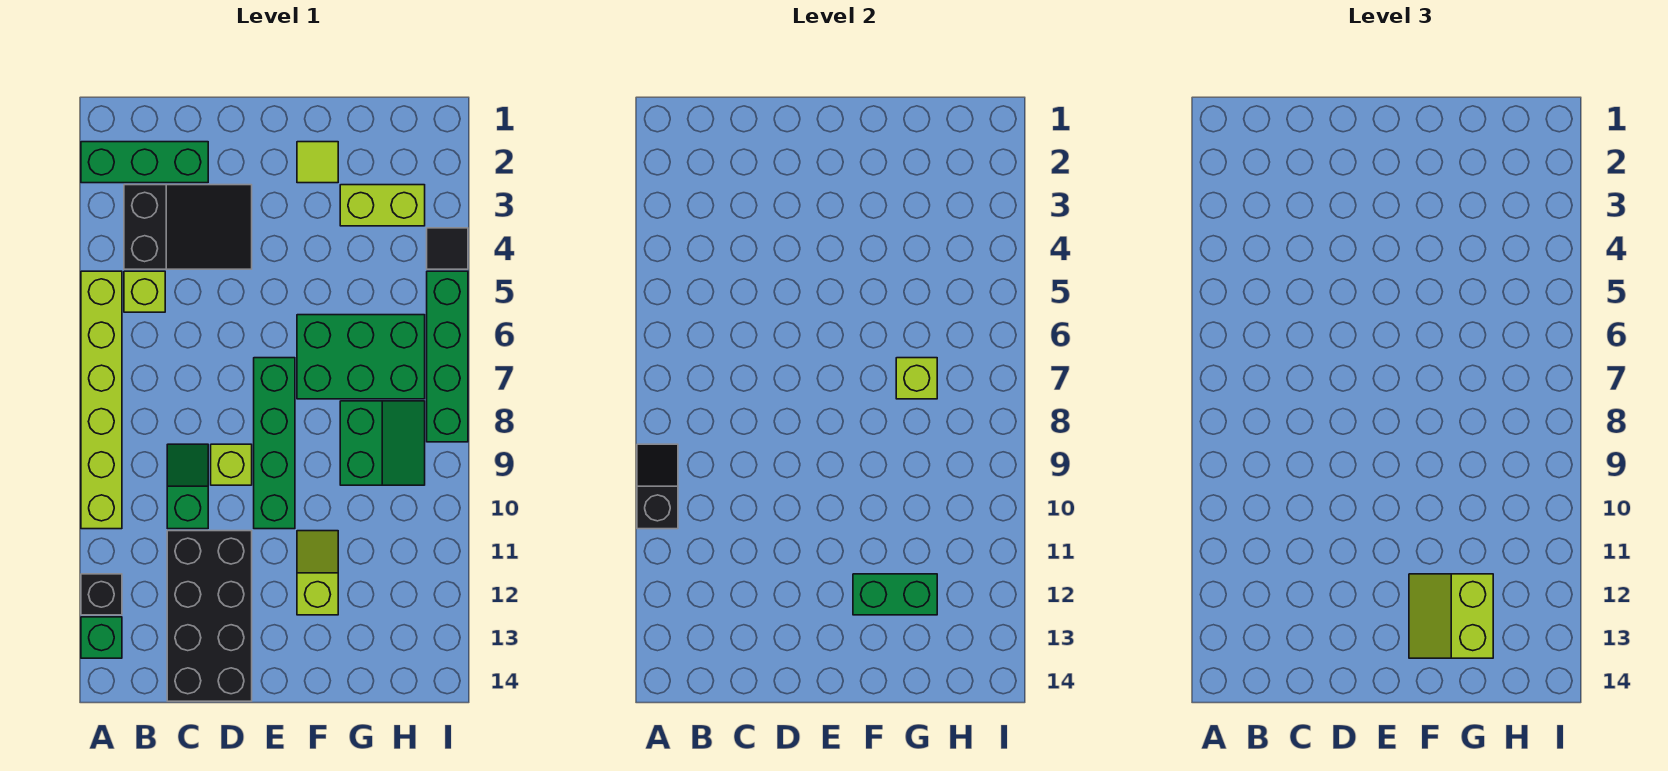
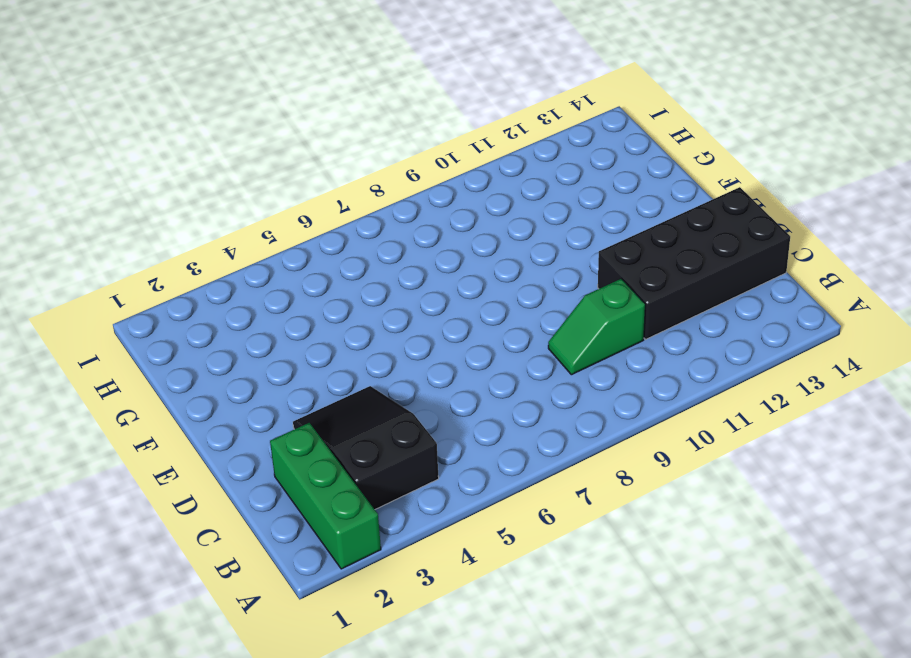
none -> lime brick A5:A10 level 1
none -> black brick A12 level 1
none -> green brick A13 level 1

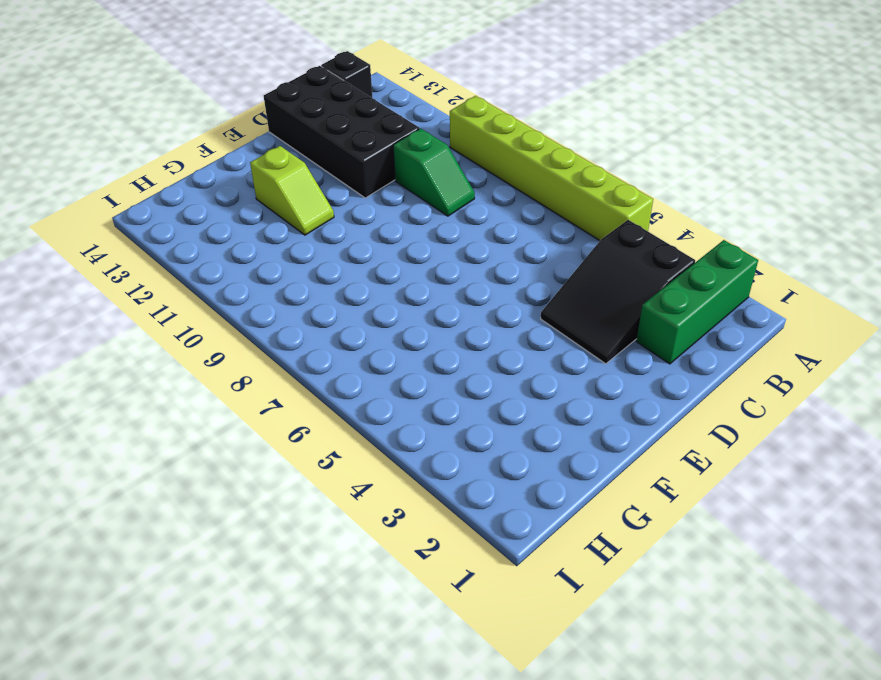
black brick B14 level 1 -> black brick A12 level 1
none -> green brick A13 level 1
none -> lime brick B5 level 1
none -> lime brick D9 level 1

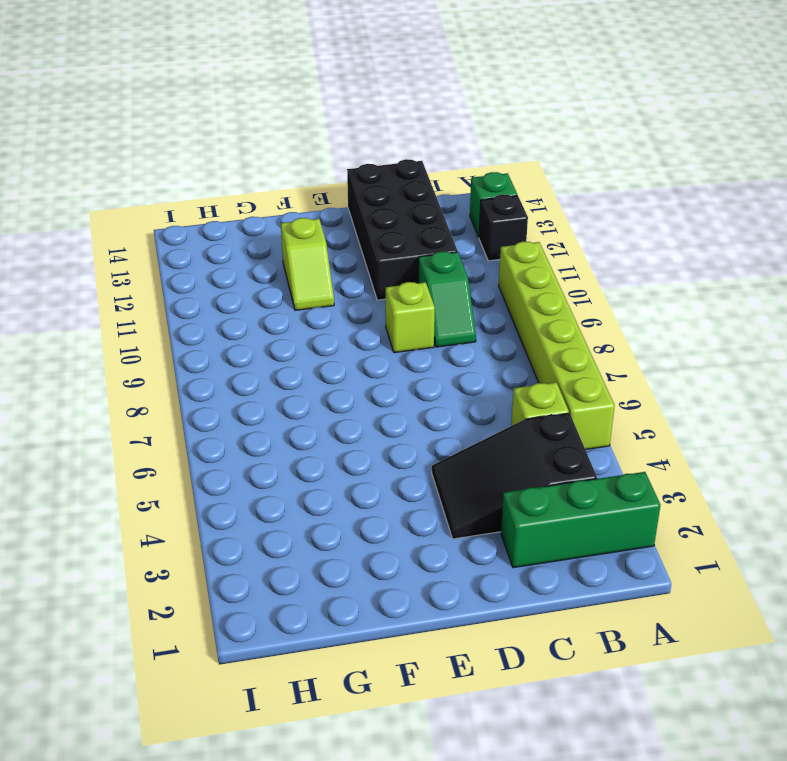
none -> green brick E7:E10 level 1
none -> lime tile F2 level 1
none -> green brick F6:H7 level 1

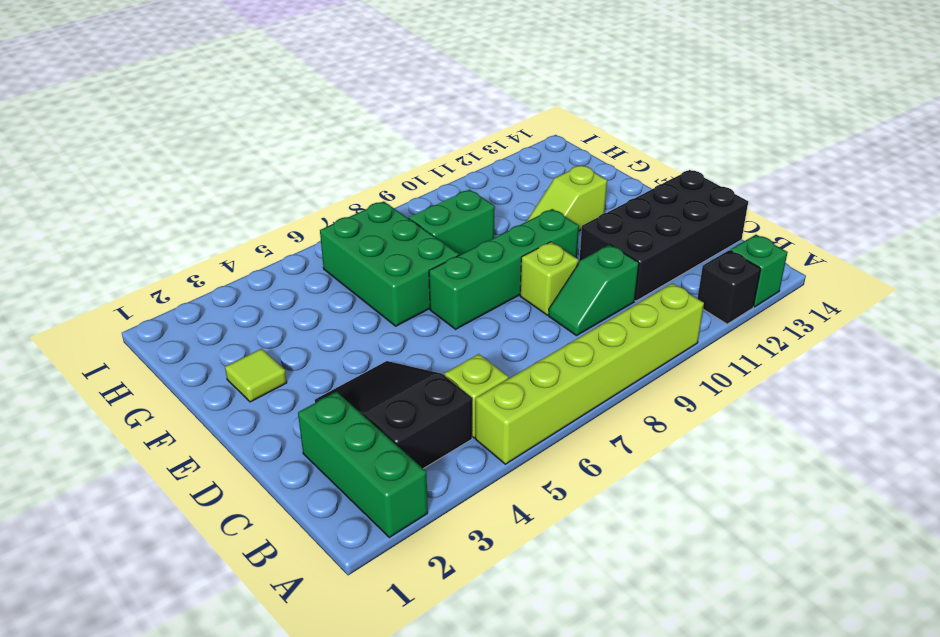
none -> lime brick G3:H3 level 1
none -> black tile I4 level 1
none -> green brick I5:I8 level 1

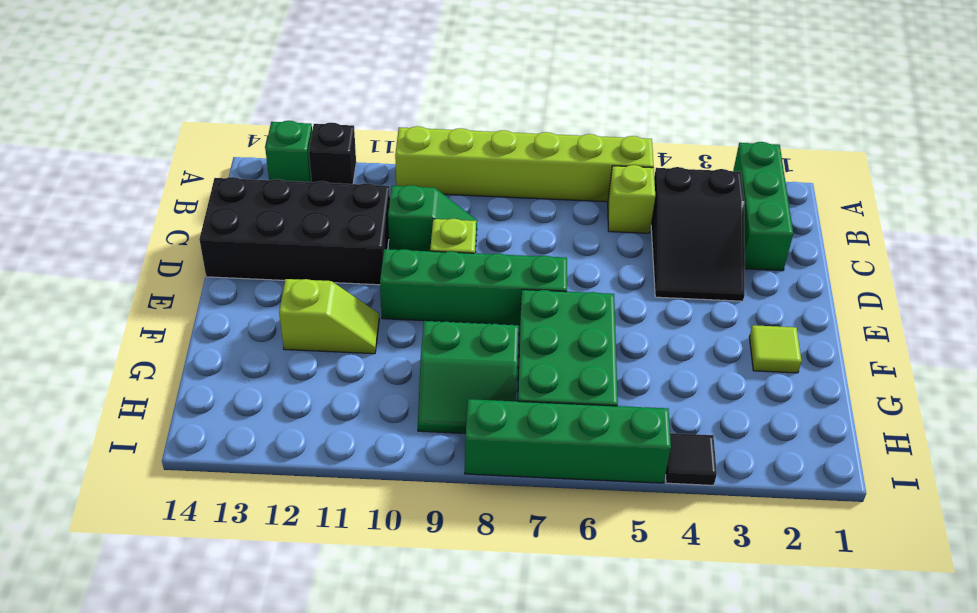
none -> lime brick G3:H3 level 1
none -> black slope A9:A10 level 2 top 10
none -> green brick F12:G12 level 2

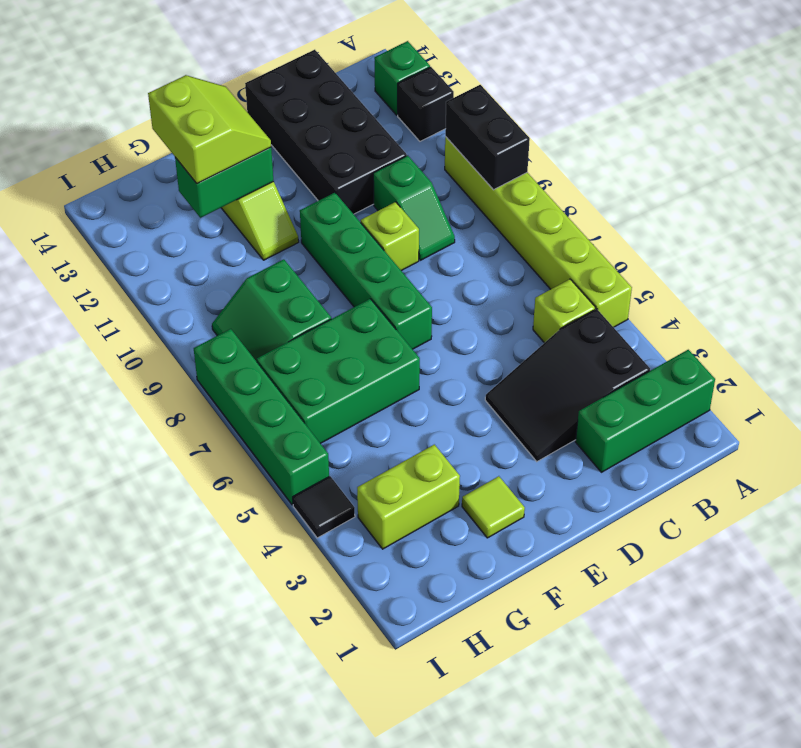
black brick A9:A10 level 2 -> black slope A9:A10 level 2 top 10
none -> lime brick G7 level 2

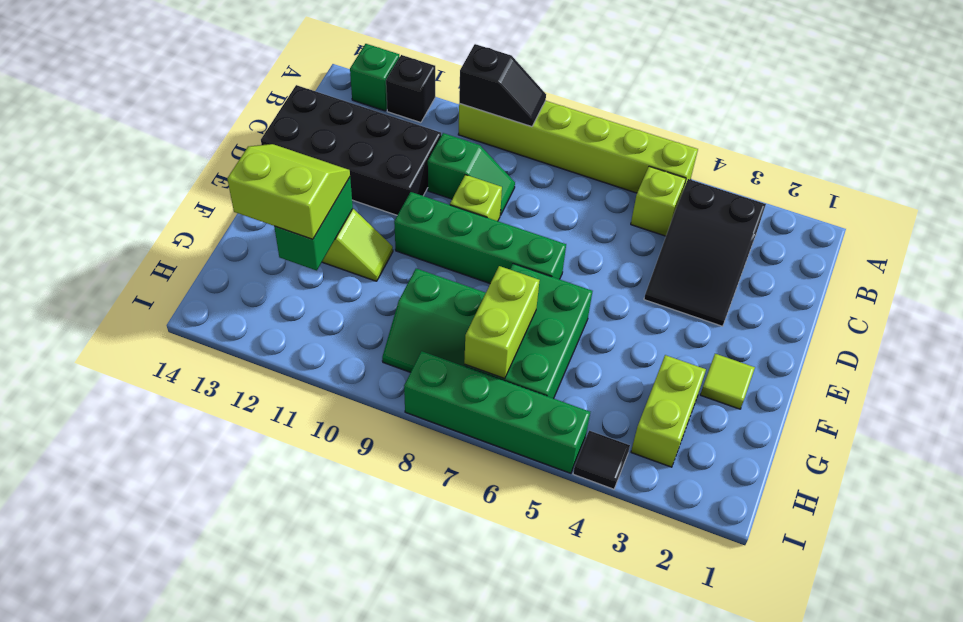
lime brick G7:H7 level 2 -> lime brick G7 level 2
none -> green brick A2:C2 level 1

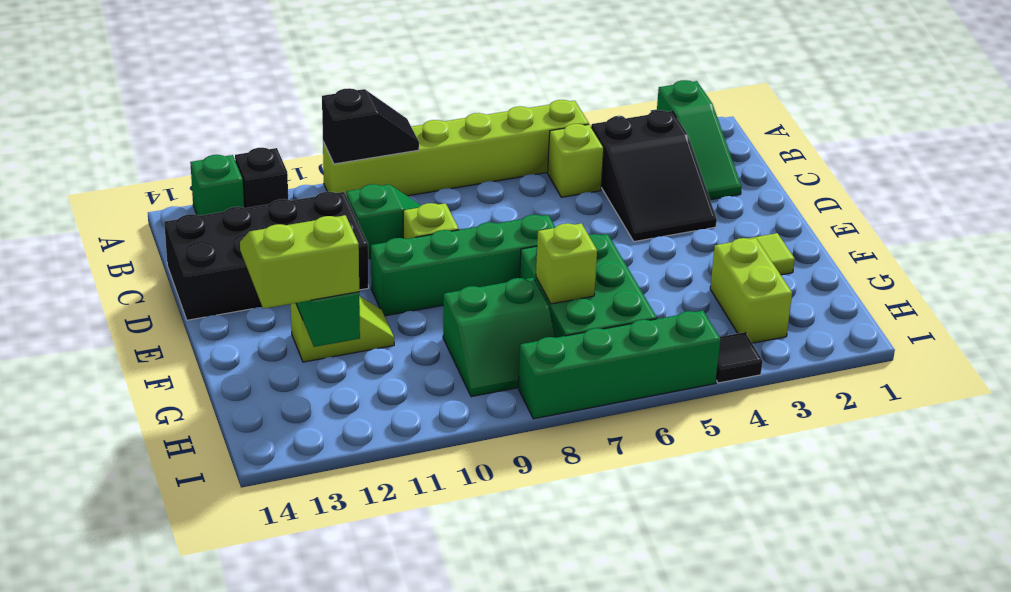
green slope A2:C2 level 1 top A -> green brick A2:C2 level 1

